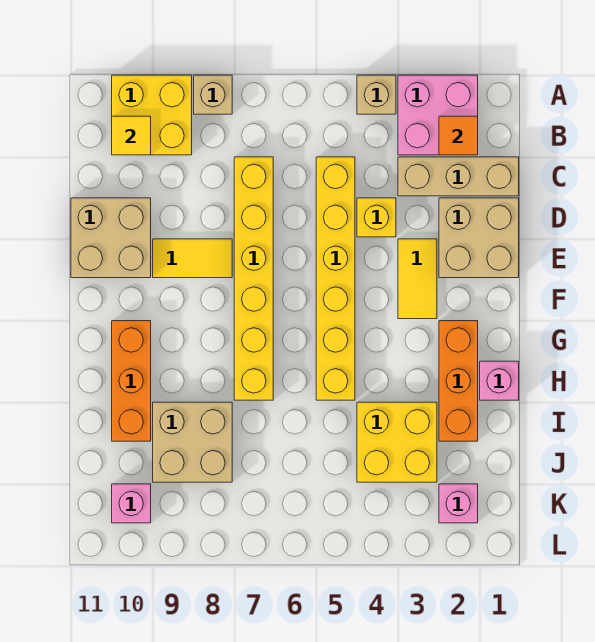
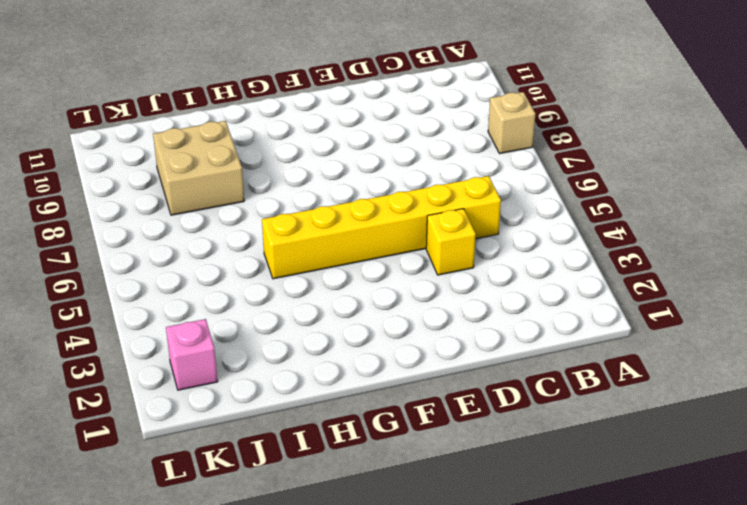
none -> pink brick A2:B3 level 1
none -> tan brick A4 level 1
none -> yellow brick A9:B10 level 1

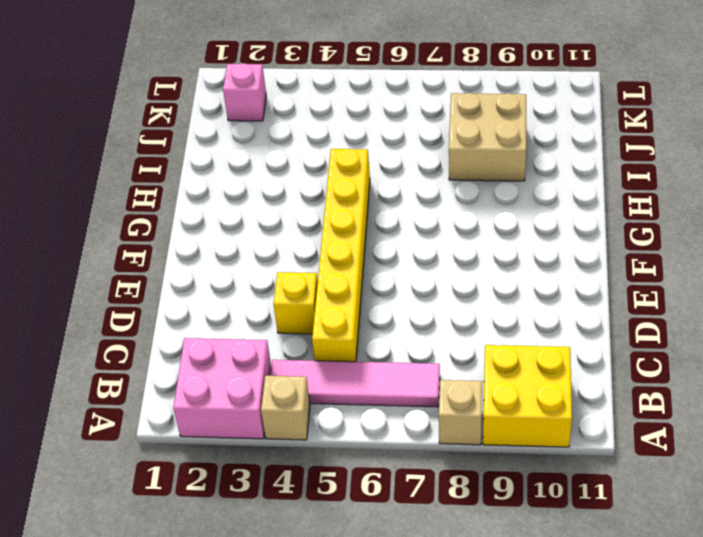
pink tile B4:B7 level 1 -> none
none -> tan brick C1:C3 level 1
none -> yellow brick C7:H7 level 1
none -> tan brick D1:E2 level 1

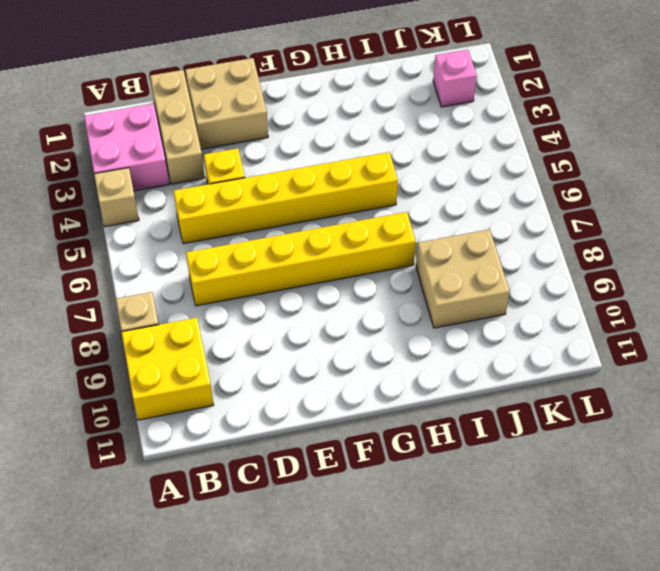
none -> tan brick D10:E11 level 1
none -> yellow tile E3:F3 level 1
none -> yellow tile E8:E9 level 1

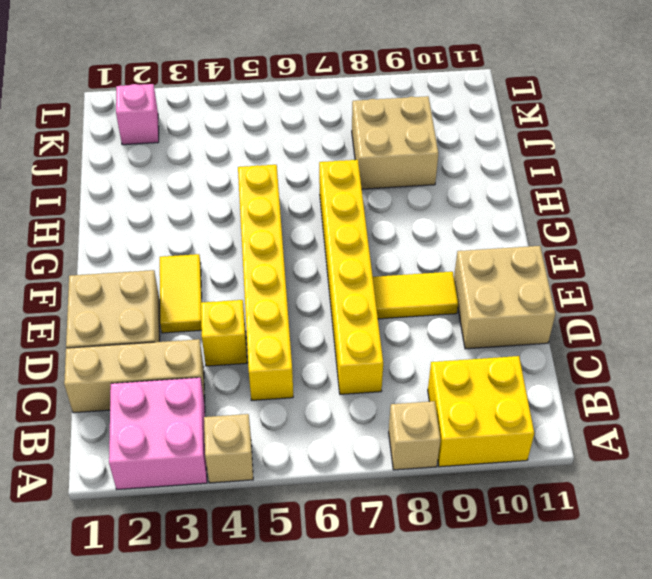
none -> orange brick G2:I2 level 1
none -> orange brick G10:I10 level 1
none -> pink brick H1 level 1

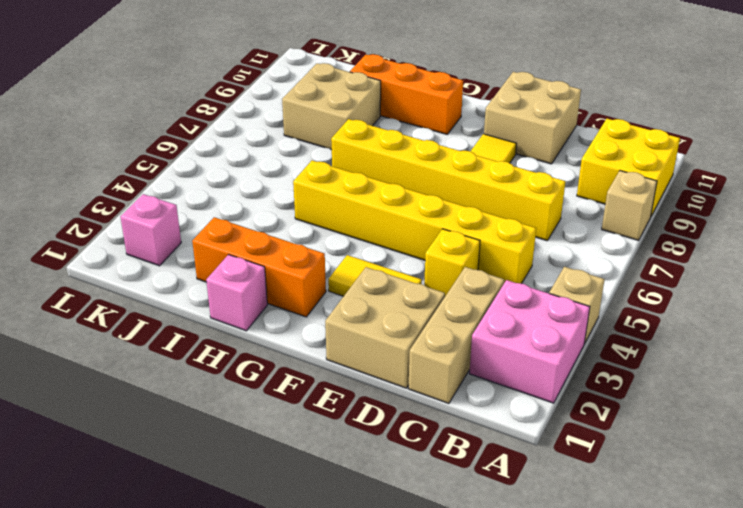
none -> yellow brick I3:J4 level 1
none -> pink brick K10 level 1
none -> orange tile B2 level 2

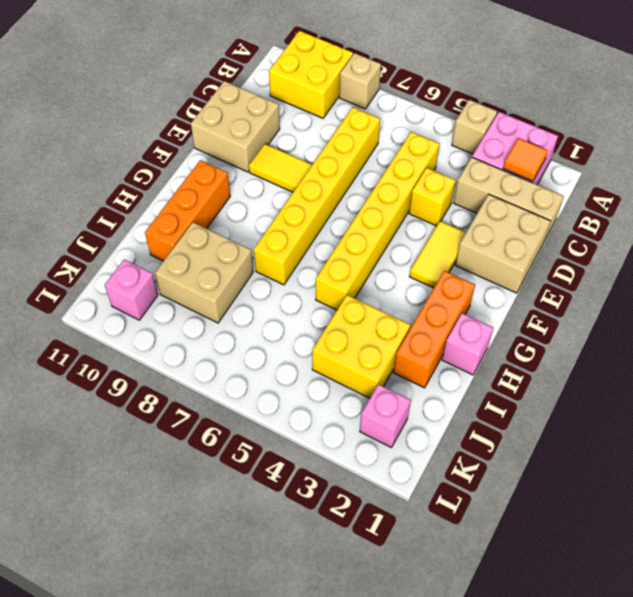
none -> yellow tile B10 level 2

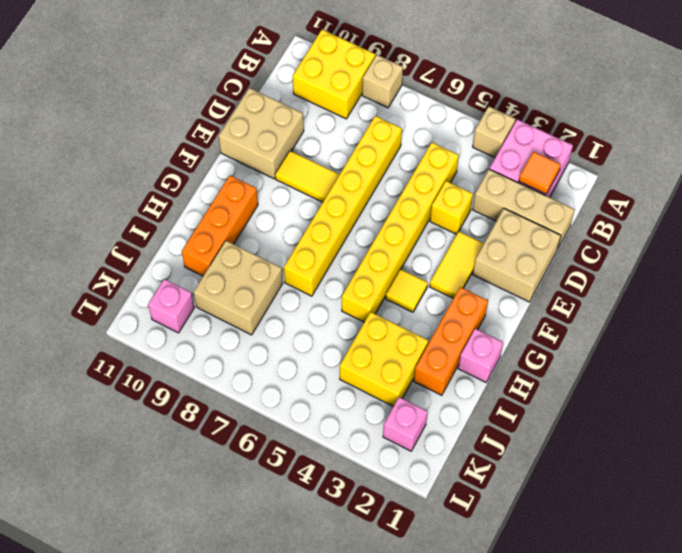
yellow tile G4 level 1 -> yellow tile B10 level 2

